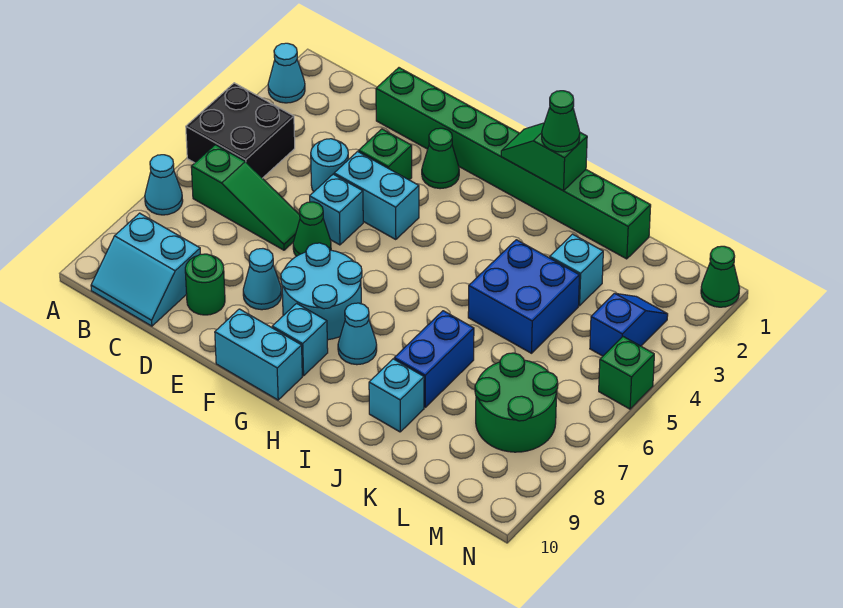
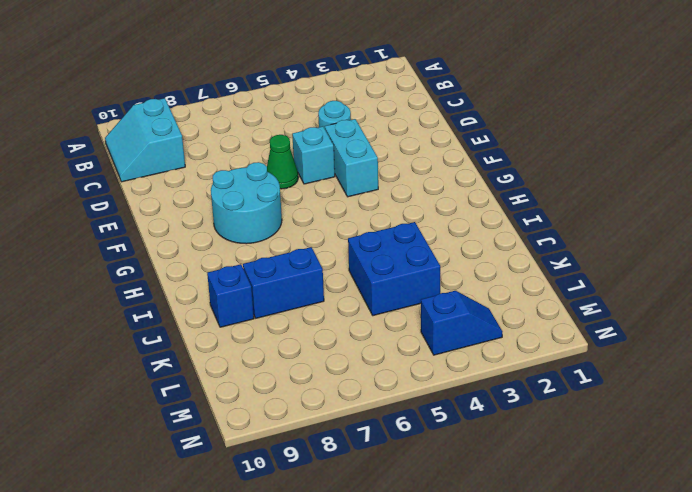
blue brick J9 level 1 -> cyan brick J9 level 1
none -> cyan cone A2 level 1
none -> black brick A4:B5 level 1
none -> cyan cone A7 level 1

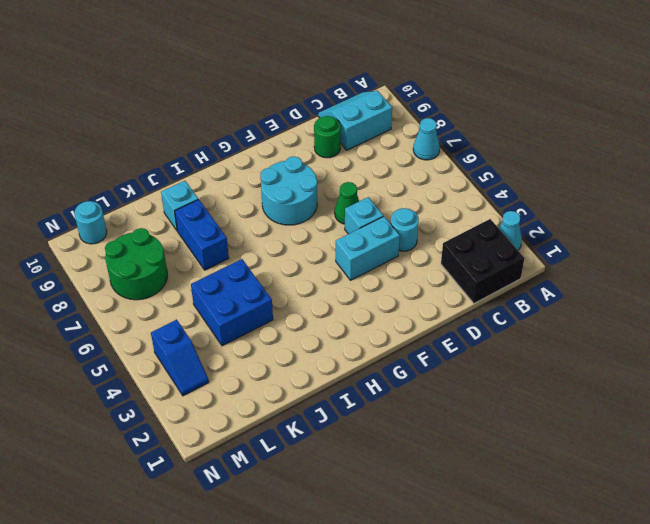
black brick B1:C2 level 1 -> black brick A4:B5 level 1
cyan round brick M10 level 1 -> none
none -> green slope B6:D6 level 1 top B
none -> green brick D1:K1 level 1
none -> green brick E3 level 1

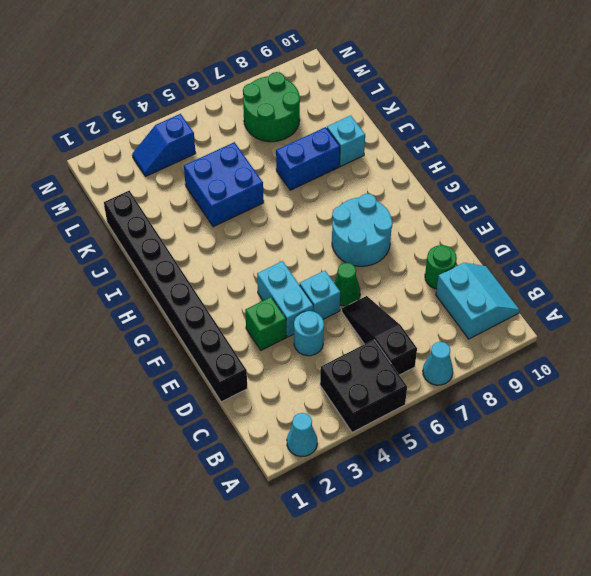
black slope B6:D6 level 1 top B -> green slope B6:D6 level 1 top B
black brick D1:K1 level 1 -> green brick D1:K1 level 1
none -> cyan cone E8 level 1
none -> green cone F2 level 1
none -> cyan brick F10:G10 level 1

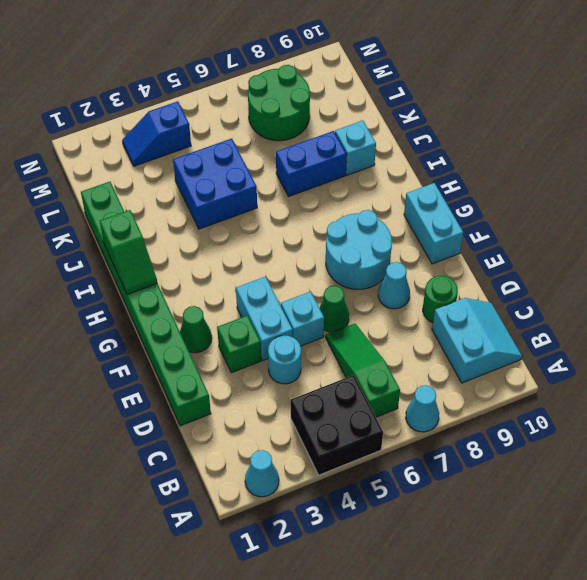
none -> cyan brick G9 level 1
none -> cyan cone H8 level 1
none -> cyan brick K3 level 1

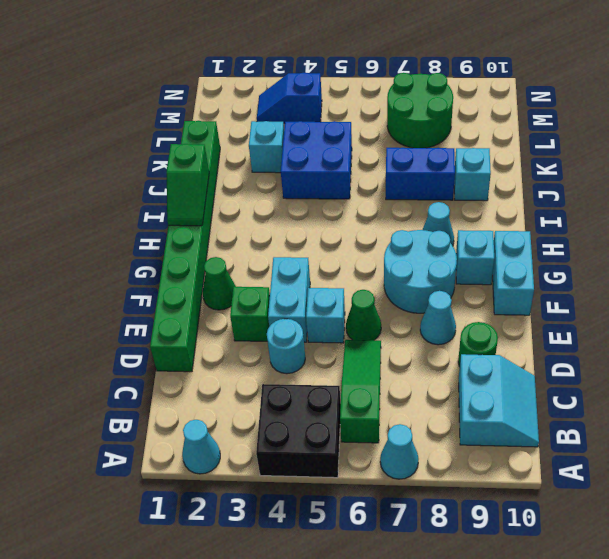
none -> green cone N1 level 1
none -> green brick N5 level 1
none -> green cone I1 level 3

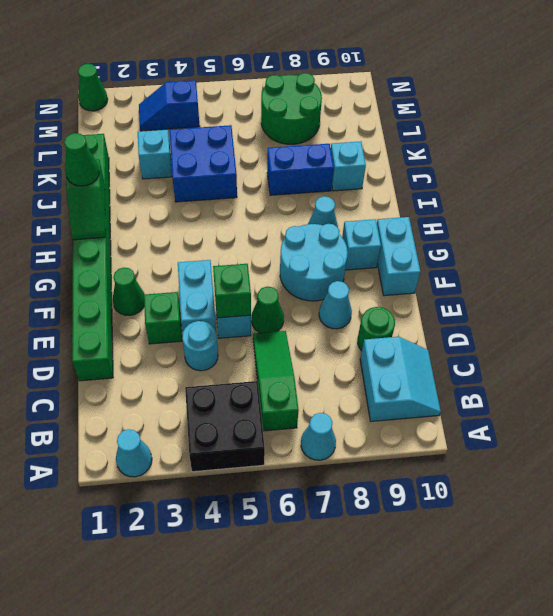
green brick E5 level 2 -> green brick N5 level 1

